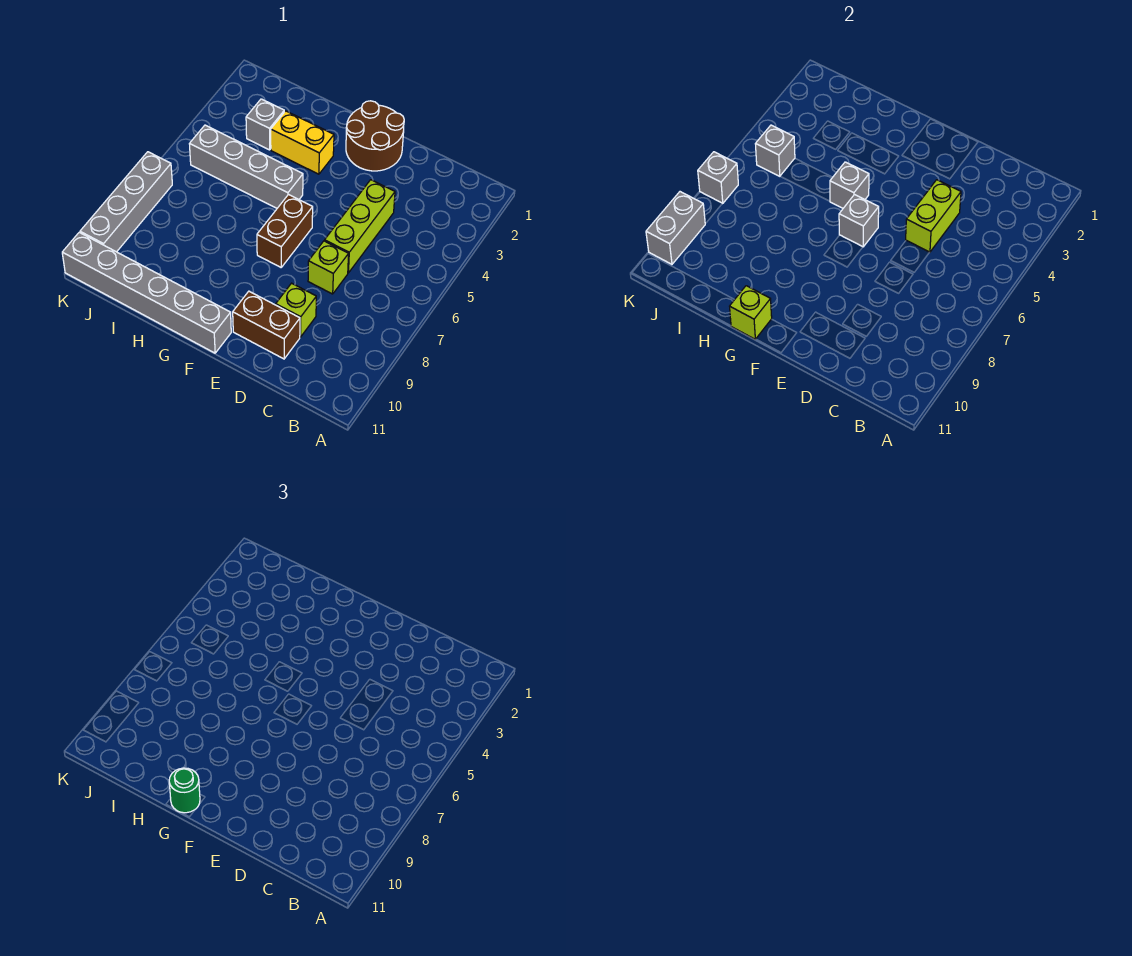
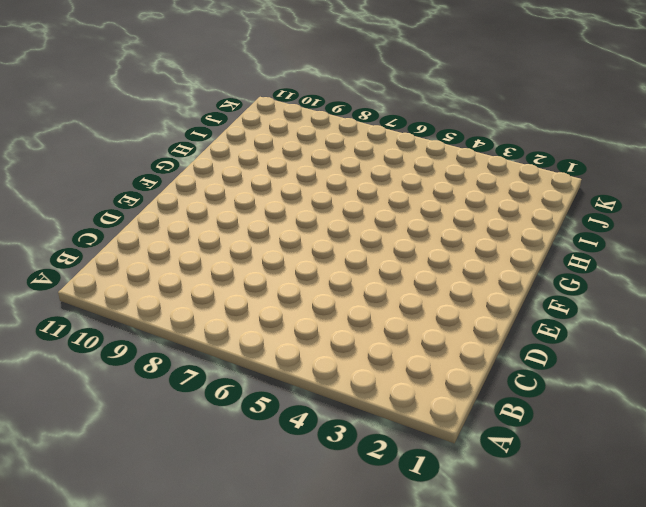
none -> lime brick D4:D6 level 1
none -> lime brick D7 level 1
none -> lime brick D9 level 1

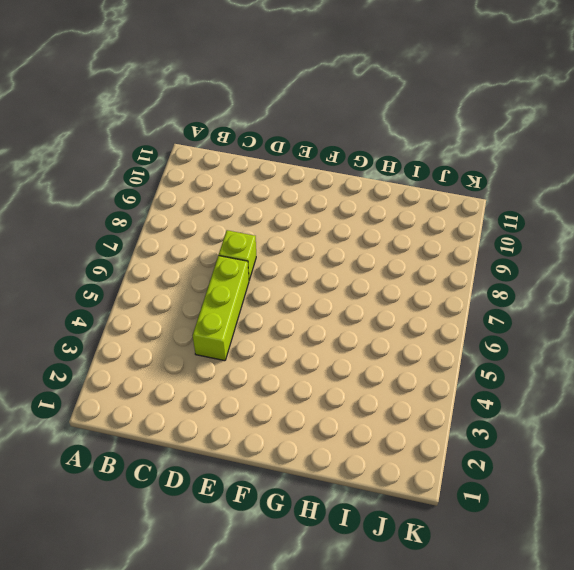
none -> lime brick D9 level 1
none -> brown brick D10:E10 level 1
none -> brown round brick E1:F2 level 1

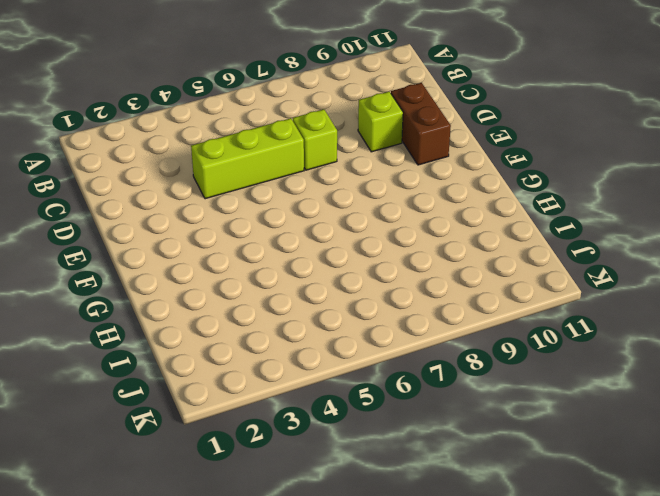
none -> brown round brick E1:F2 level 1
none -> brown brick F6:F7 level 1
none -> grey brick F11:K11 level 1

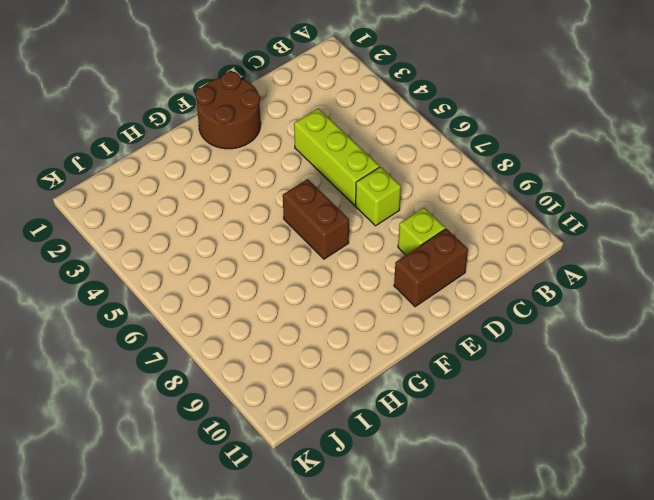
none -> grey brick F11:K11 level 1
none -> yellow brick G3:H3 level 1
none -> grey brick G5:J5 level 1

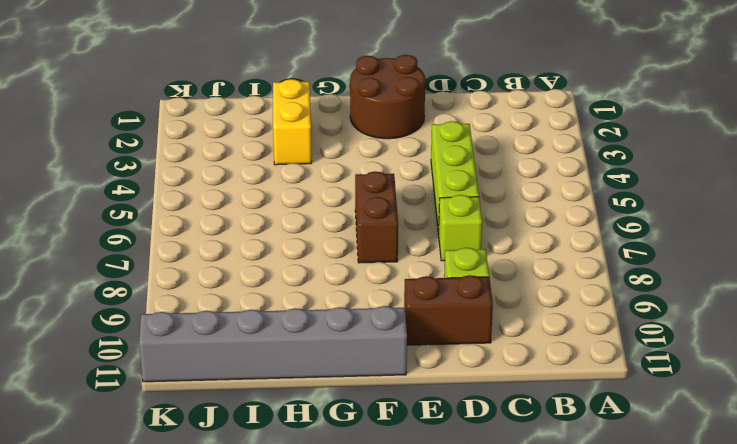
yellow brick H2:H3 level 1 -> yellow brick G3:H3 level 1
none -> grey brick G5:J5 level 1
none -> grey brick I3 level 1
none -> grey brick K7:K10 level 1

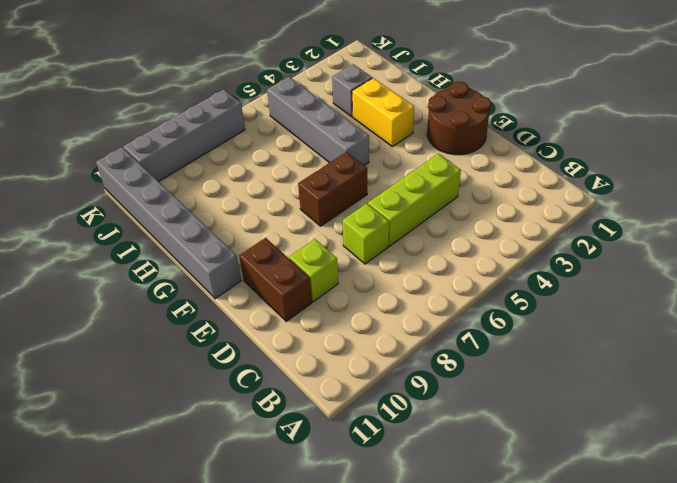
none -> lime brick D4:D5 level 2
none -> grey brick F6 level 2
none -> grey brick G5 level 2

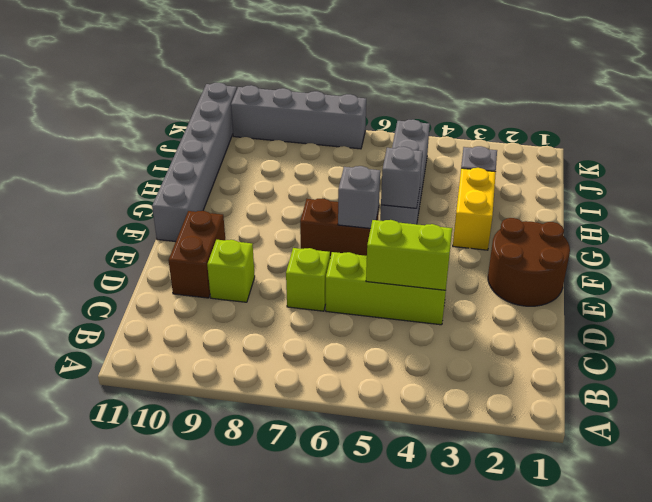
none -> lime brick G11 level 2
none -> grey brick J5 level 2
none -> grey brick K7 level 2

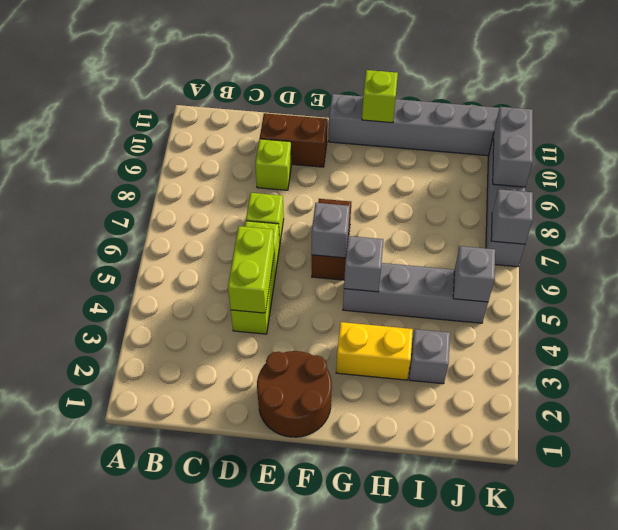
none -> green round brick G11 level 3

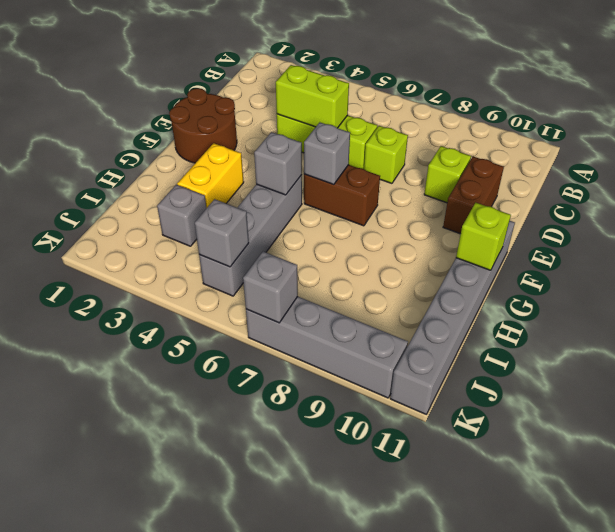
none -> grey brick K9:K10 level 2
none -> green round brick G11 level 3

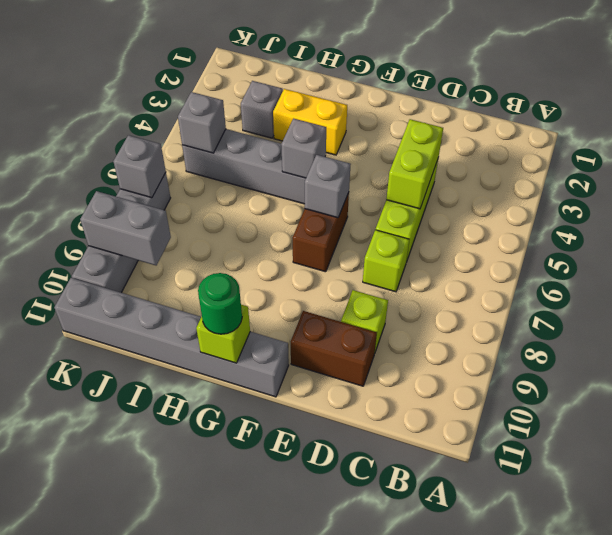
grey brick J9:K9 level 2 -> grey brick K9:K10 level 2
none -> brown round brick E1:F2 level 1

